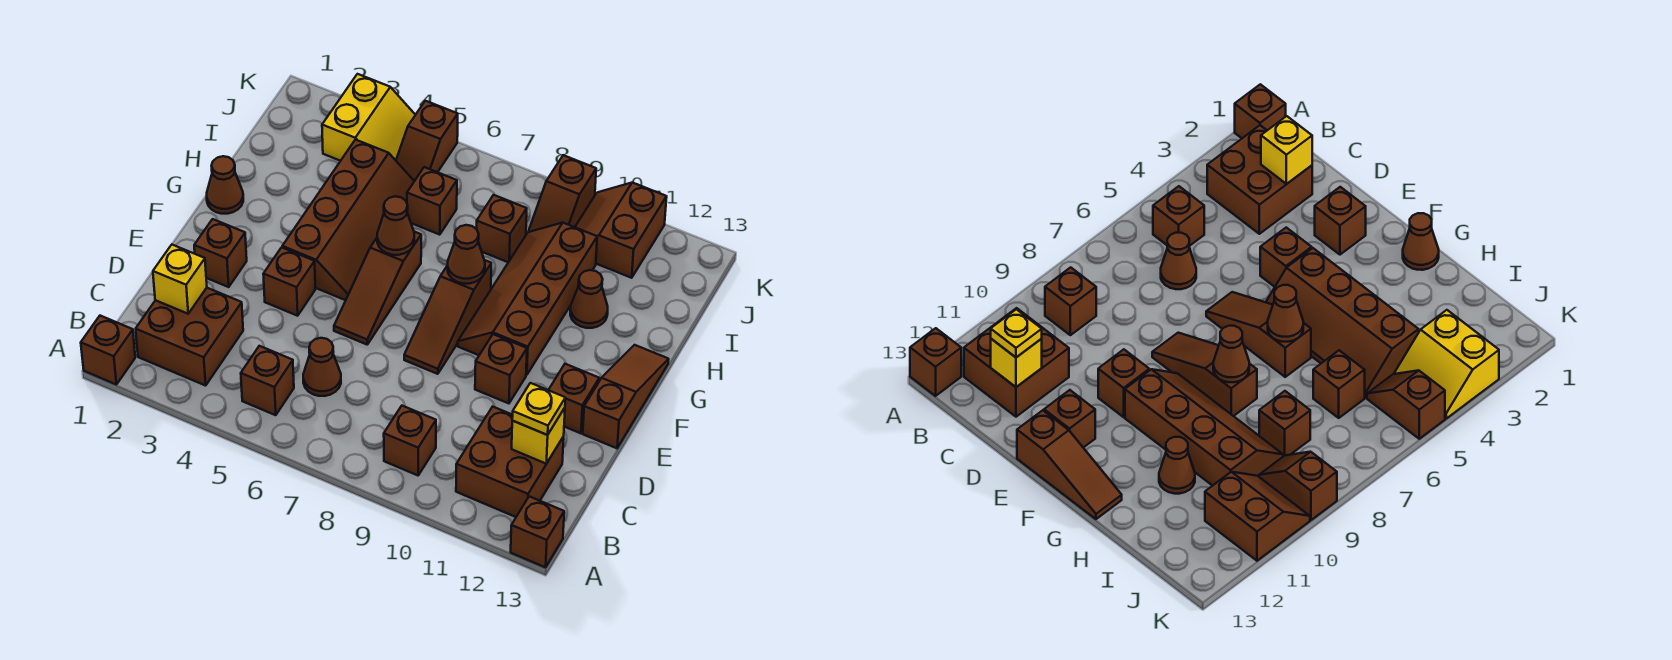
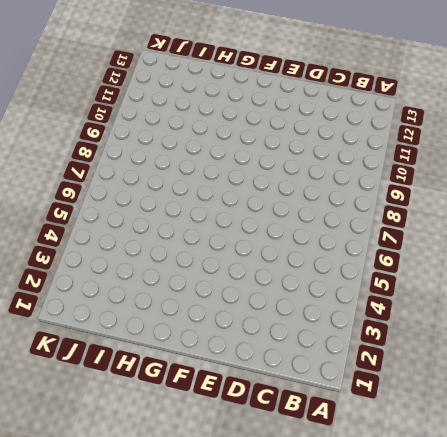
none -> brown brick A1 level 1
none -> brown brick A13 level 1
none -> brown brick B2:C3 level 1

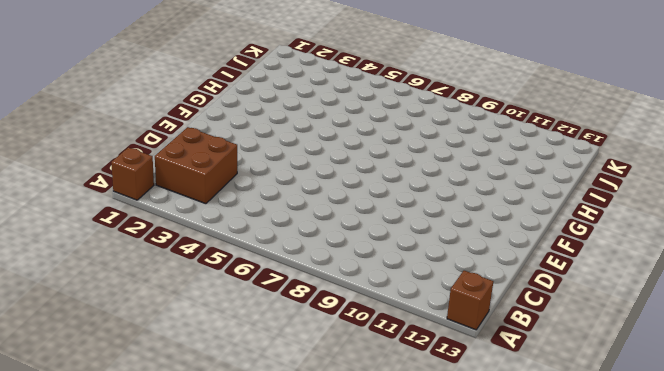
none -> brown brick B5 level 1
none -> brown brick B9 level 1
none -> brown brick B11:C12 level 1

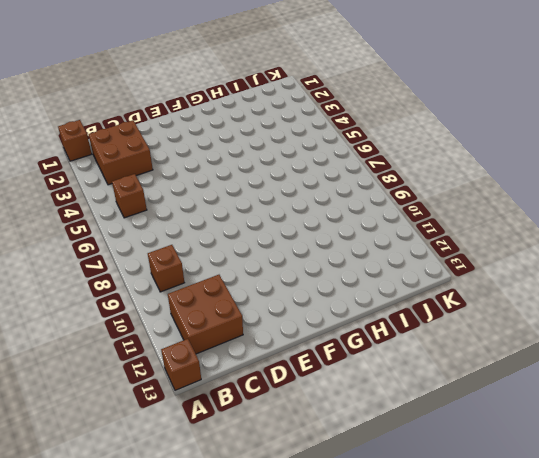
none -> brown cone C6 level 1
none -> brown brick E2 level 1
none -> brown brick E4 level 1

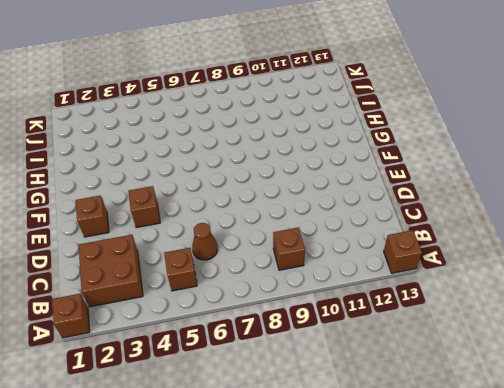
none -> brown brick B11:C12 level 1
none -> brown slope E6:G6 level 1 top G
none -> brown slope E8:G8 level 1 top G

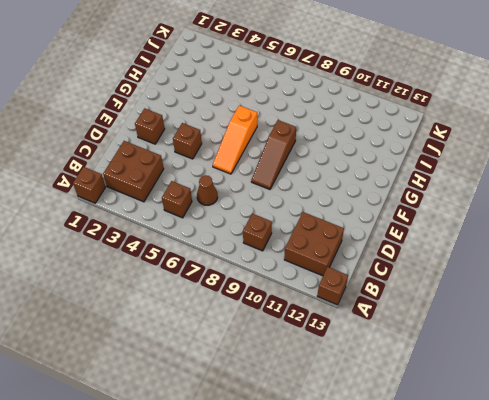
orange slope E6:G6 level 1 top G -> brown slope E6:G6 level 1 top G
none -> brown brick E10 level 1
none -> brown brick E12 level 1
none -> brown slope E13:G13 level 1 top E

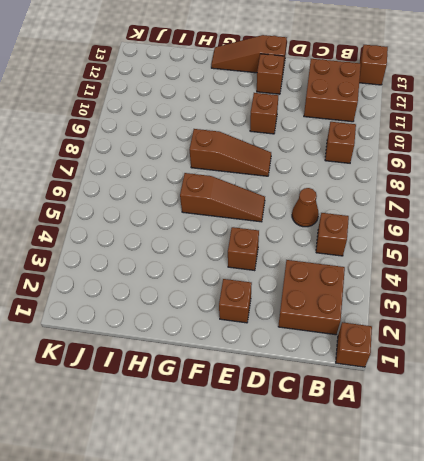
none -> brown slope F4:I5 level 1 top 4
none -> brown slope F9:I10 level 1 top 10
none -> brown cone G1 level 1

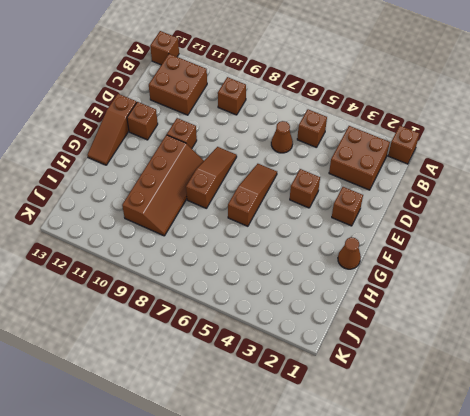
none -> brown slope F4:I5 level 1 top 4
none -> brown cone H11 level 1
none -> brown brick I6 level 1

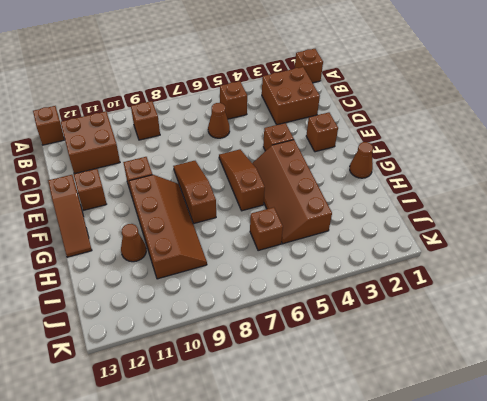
none -> brown brick I8 level 1
none -> yellow slope J3:K4 level 1 top 3
none -> brown slope J5:K5 level 1 top K

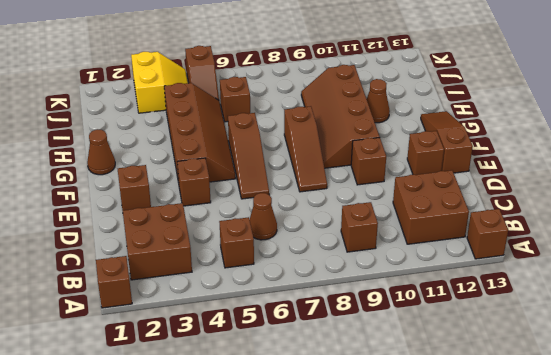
none -> brown brick I8 level 1
none -> brown slope J9:K9 level 1 top K
none -> brown slope J10:K11 level 1 top 11

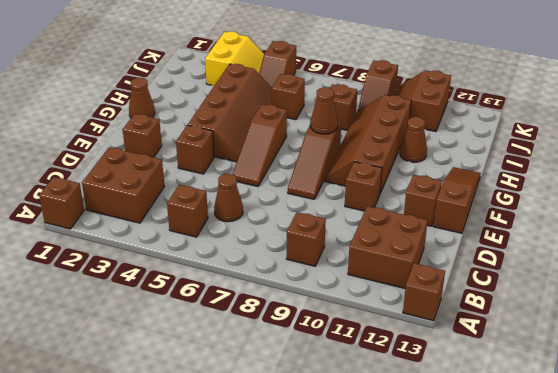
none -> yellow brick C2 level 2
none -> yellow brick C12 level 2
none -> brown cone G6 level 2

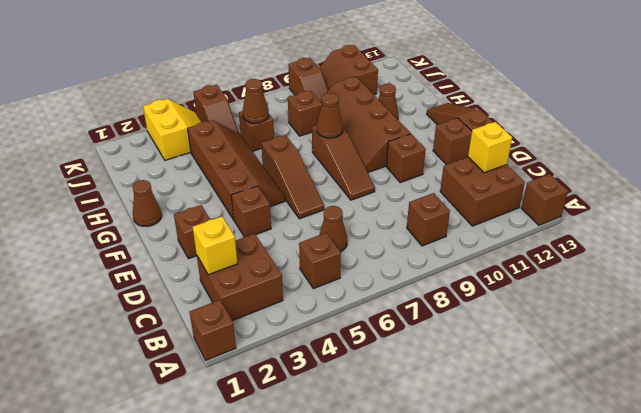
brown cone I6 level 2 -> brown cone G6 level 2
none -> yellow plate C12 level 3

